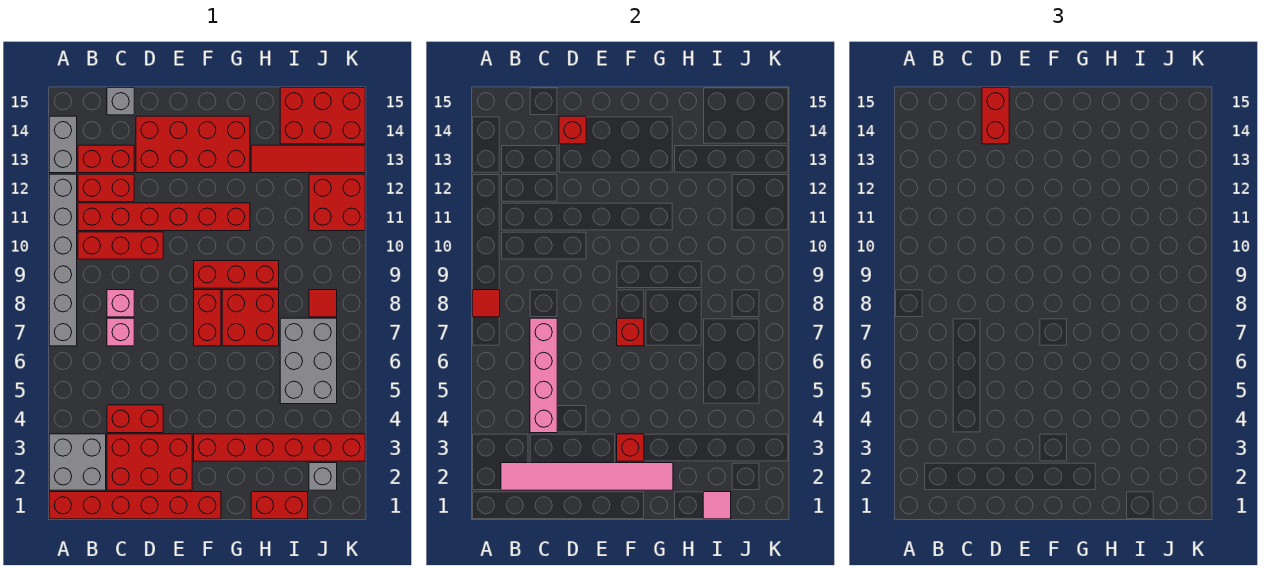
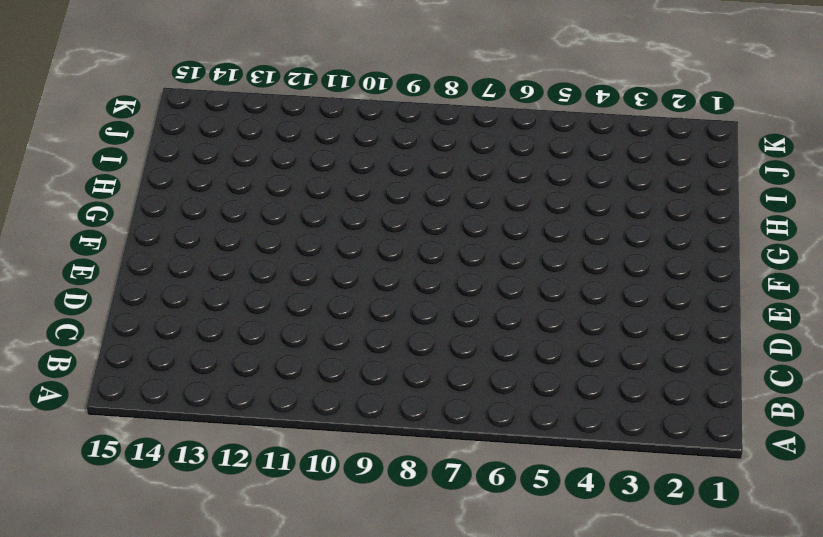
none -> red brick A1:F1 level 1
none -> grey brick A2:B3 level 1
none -> grey brick A7:A12 level 1
none -> grey brick A13:A14 level 1

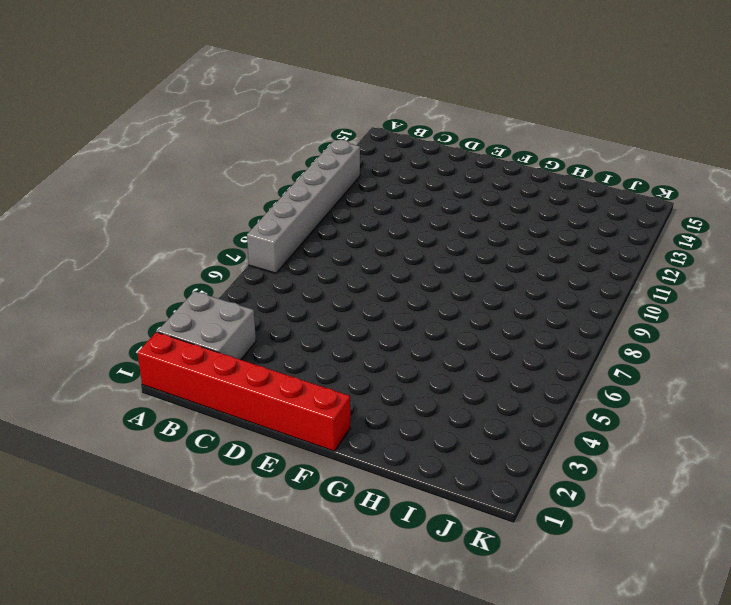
none -> grey brick A13:A14 level 1
none -> red brick B10:D10 level 1
none -> red brick B11:G11 level 1
none -> red brick B12:C12 level 1

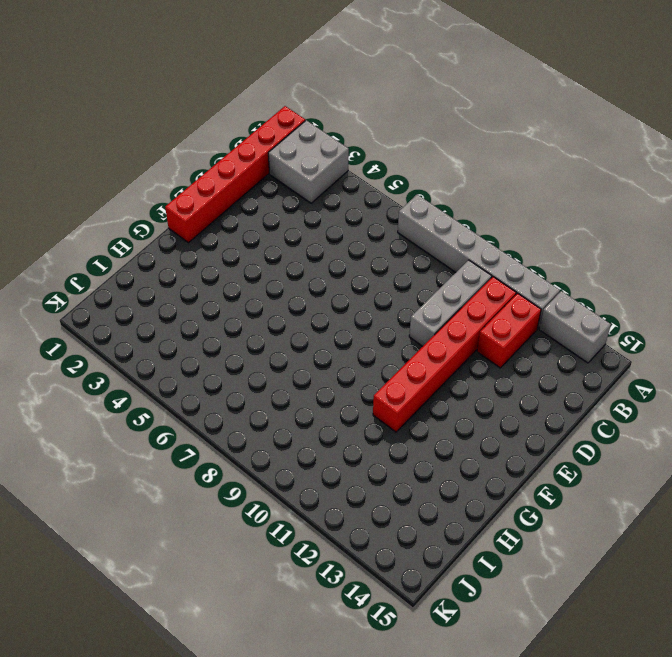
grey brick B10:D10 level 1 -> red brick B10:D10 level 1
none -> red brick B13:C13 level 1
none -> red brick C2:E3 level 1
none -> red brick C4:D4 level 1
none -> pink brick C7 level 1

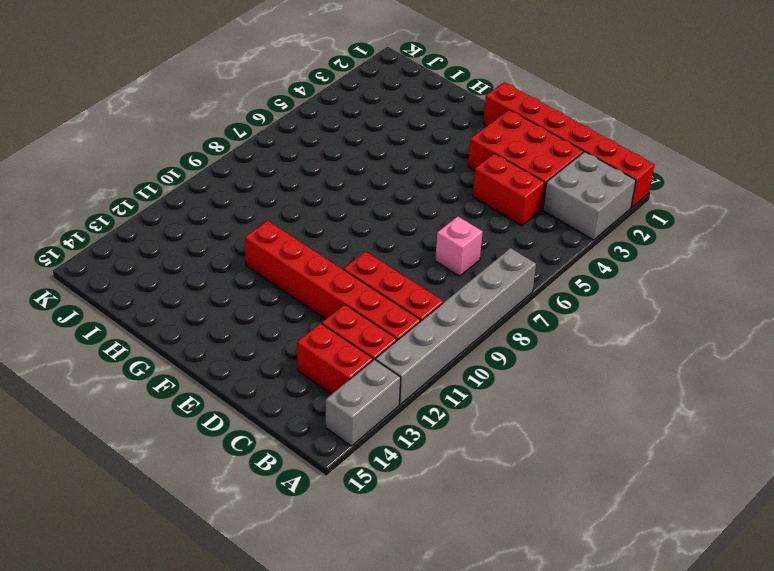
none -> pink brick C8 level 1
none -> grey brick C15 level 1
none -> red brick D13:G14 level 1
none -> red brick F3:K3 level 1

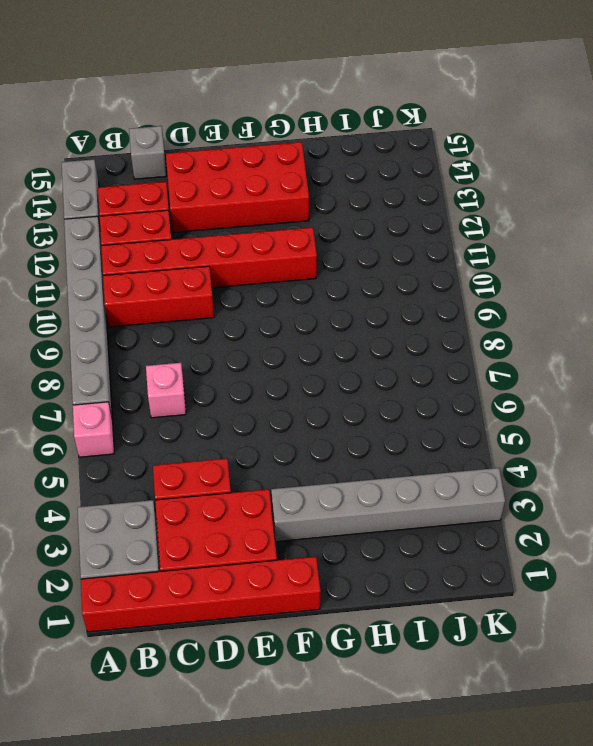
pink brick A6 level 1 -> pink brick C8 level 1
grey brick F3:K3 level 1 -> red brick F3:K3 level 1
none -> red brick F7:F8 level 1
none -> red brick F9:H9 level 1
none -> red brick G7:H8 level 1
none -> red brick H1:I1 level 1

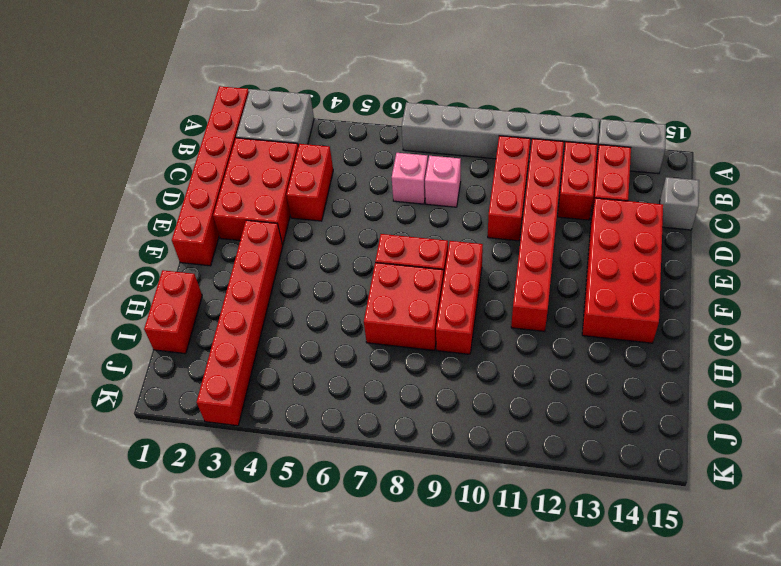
none -> red tile H13:K13 level 1
none -> grey brick I5:J7 level 1
none -> red brick I14:K15 level 1
none -> grey brick J2 level 1

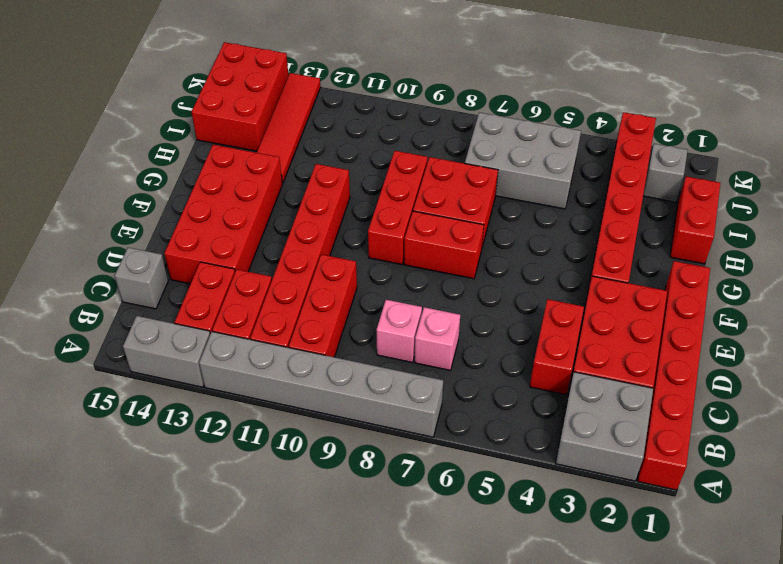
none -> red tile J8 level 1
none -> red brick J11:K12 level 1
none -> red tile A8 level 2
none -> pink tile B2:G2 level 2

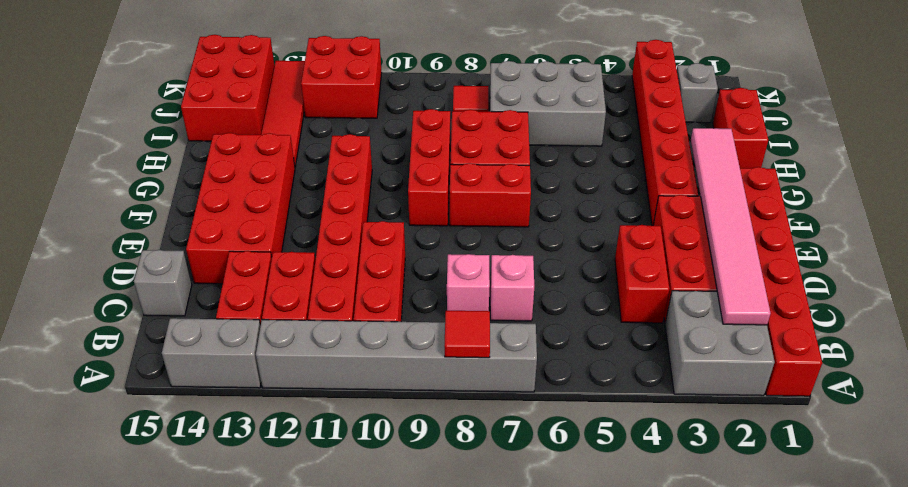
none -> pink brick C4:C7 level 2
none -> red brick D14 level 2
none -> red brick F3 level 2
none -> red brick F7 level 2

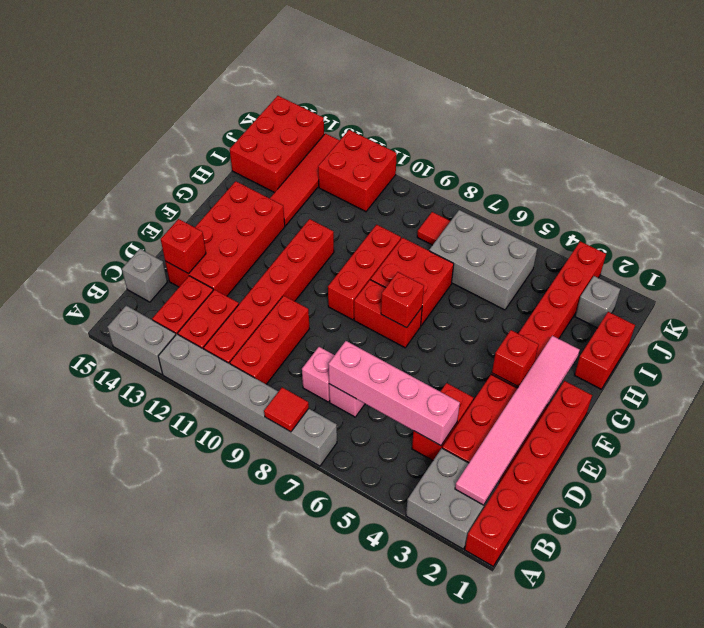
none -> pink tile I1 level 2
none -> red brick D14:D15 level 3

